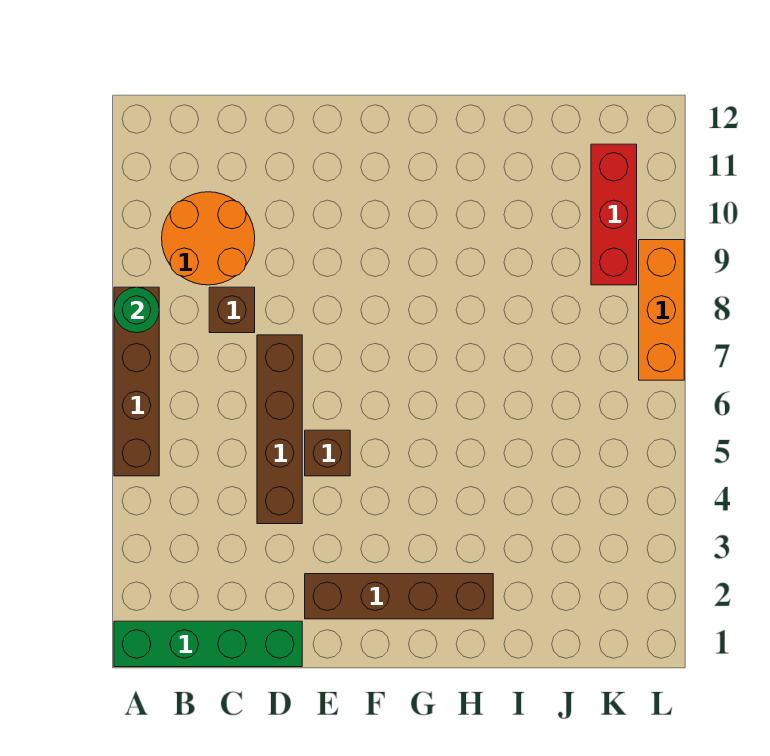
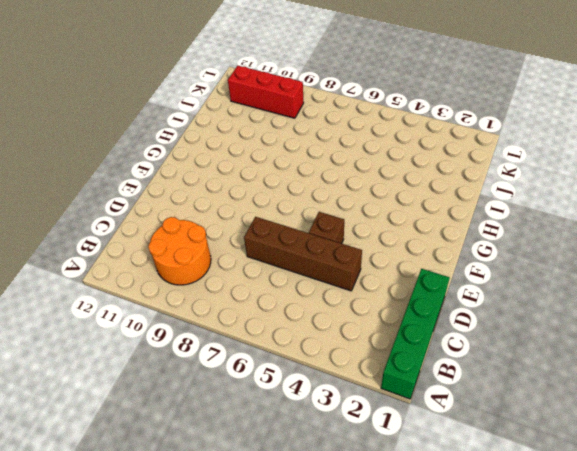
none -> brown brick A5:A8 level 1
none -> brown brick C8 level 1

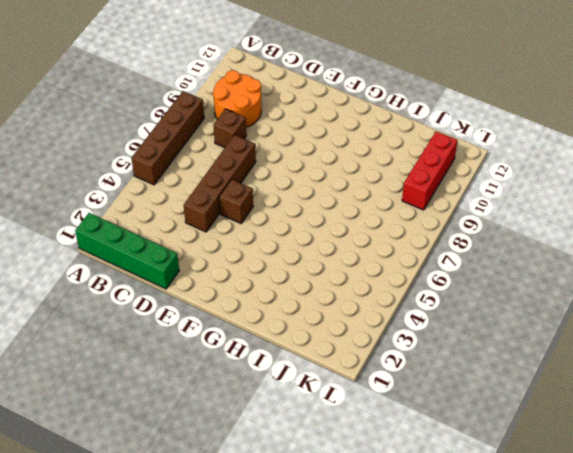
none -> brown brick E2:H2 level 1
none -> orange brick L7:L9 level 1

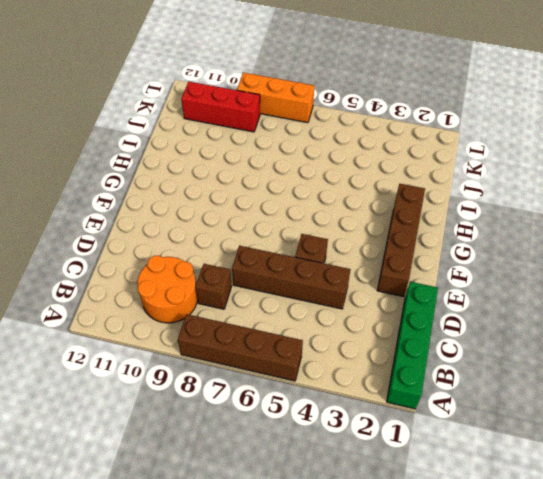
none -> green round brick A8 level 2

